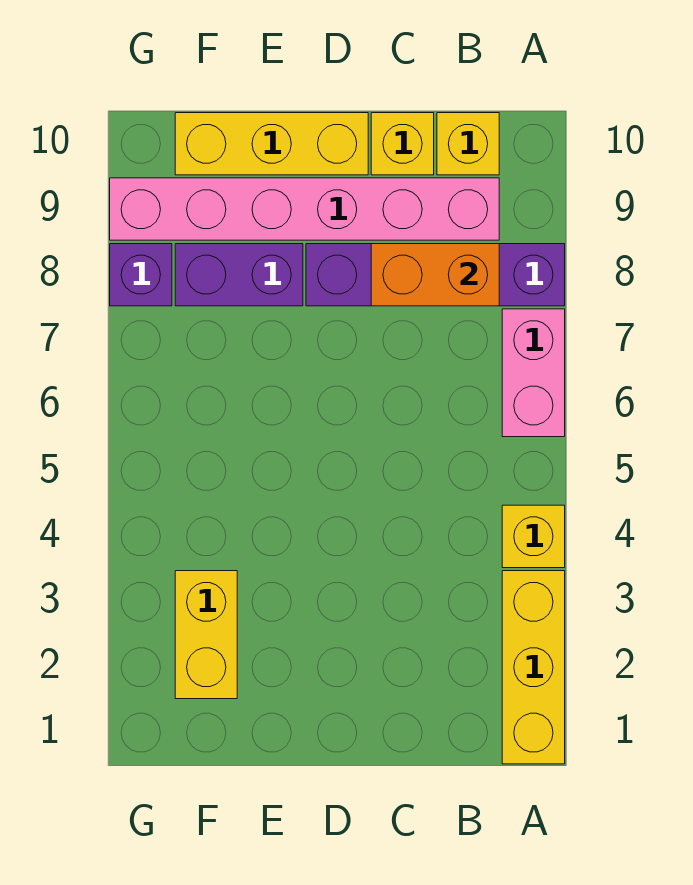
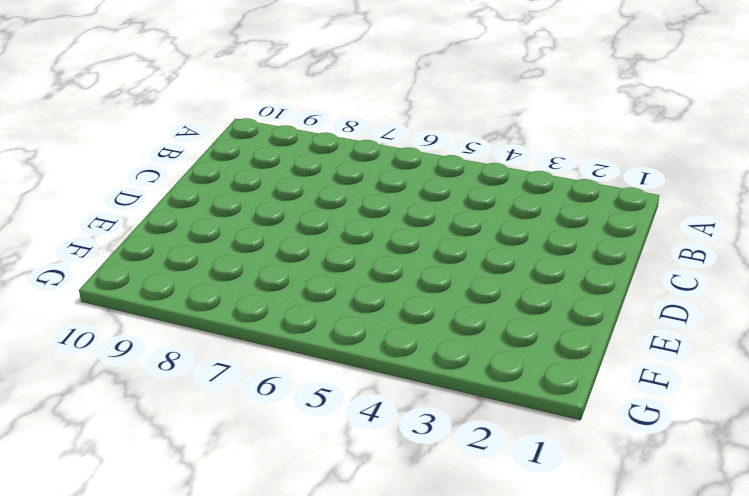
none -> yellow brick A1:A3 level 1
none -> yellow brick A4 level 1
none -> pink brick A6:A7 level 1

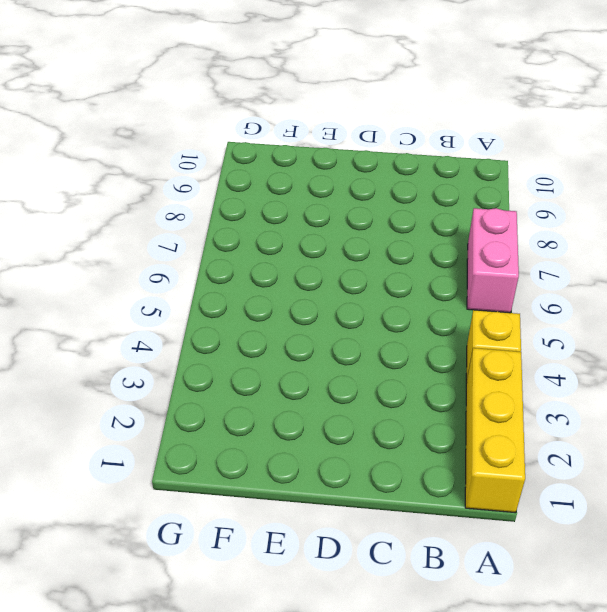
none -> purple brick A8:D8 level 1
none -> pink brick B9:G9 level 1
none -> yellow brick B10 level 1

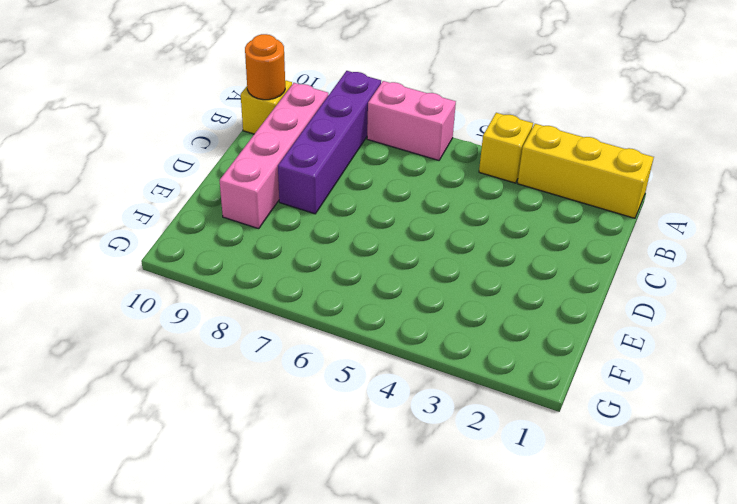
pink brick B9:E9 level 1 -> pink brick B9:G9 level 1
orange round brick B10 level 2 -> none
none -> yellow brick C10 level 1
none -> yellow brick D10:F10 level 1
none -> purple brick E8:F8 level 1

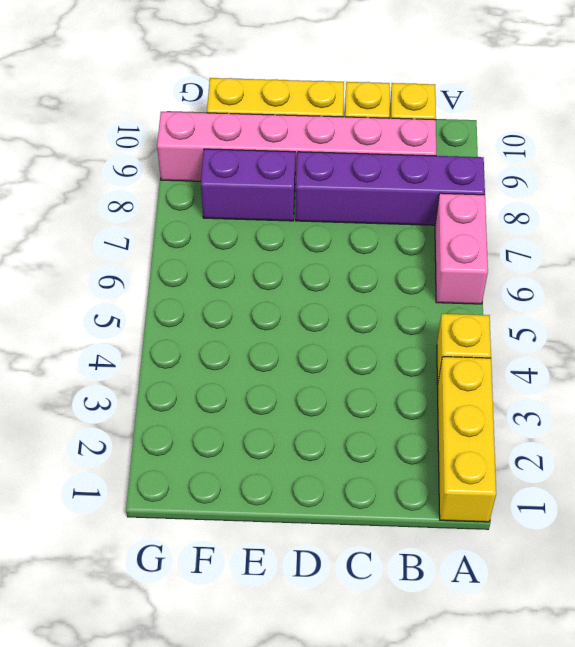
none -> yellow brick F2:F3 level 1
none -> purple brick G8 level 1
none -> orange brick B8:C8 level 2

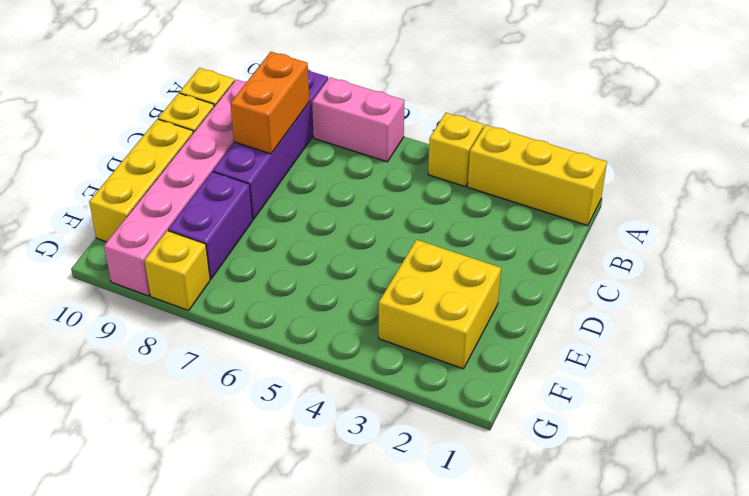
yellow brick E2:F3 level 1 -> yellow brick F2:F3 level 1
yellow brick G8 level 1 -> purple brick G8 level 1

